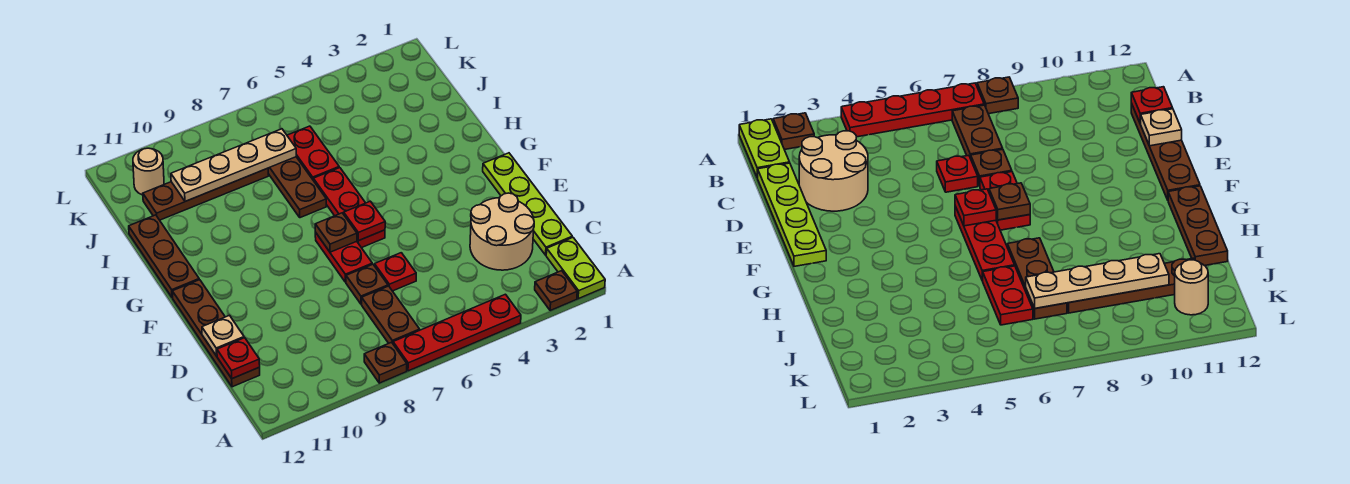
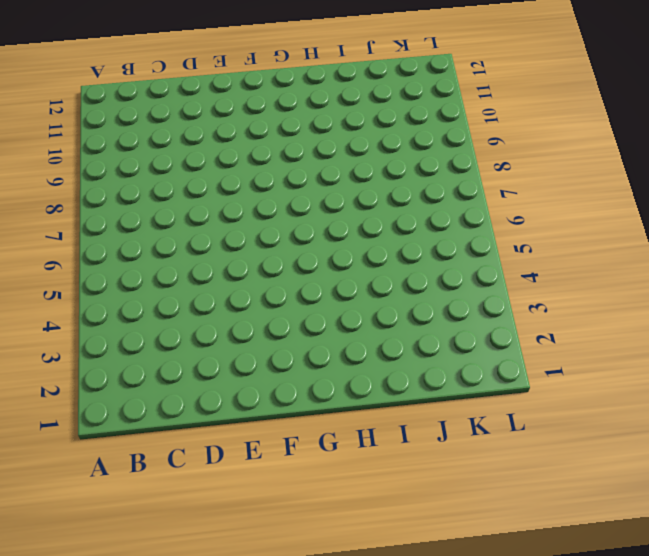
none -> lime plate A1:B1 level 1
none -> brown plate A2 level 1
none -> red plate A4:A7 level 1

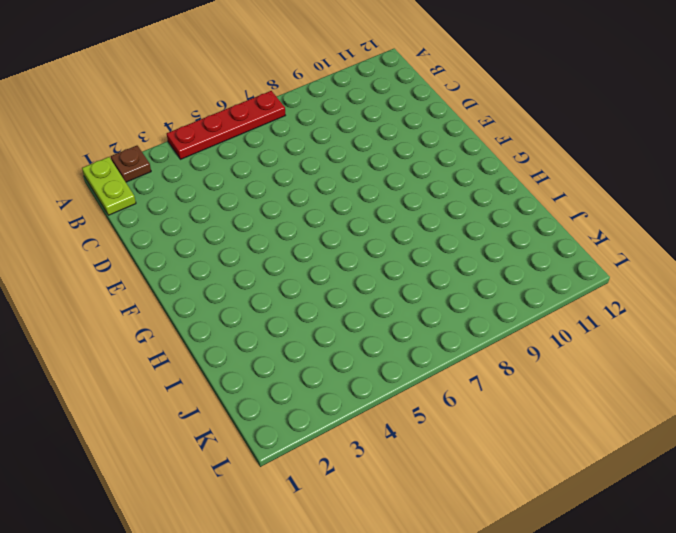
none -> brown plate A8 level 1
none -> brown plate B7:C7 level 1
none -> lime plate C1:F1 level 1

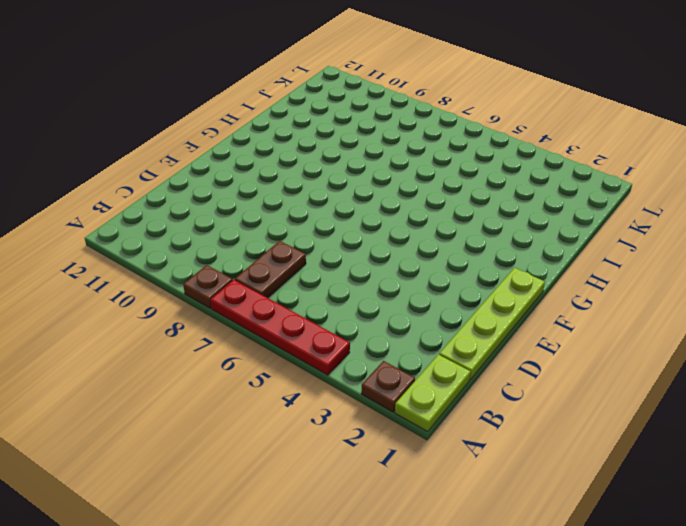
none -> tan round brick C2:D3 level 1
none -> brown plate C12:F12 level 1
none -> red plate D6 level 1

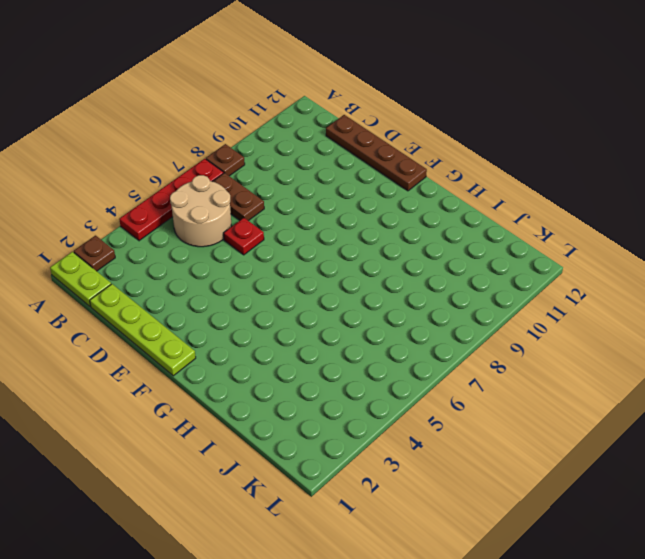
tan round brick B5:C6 level 1 -> tan round brick C2:D3 level 1
none -> brown plate D7 level 1
none -> red plate E7:F7 level 1
none -> red plate F6:H6 level 1

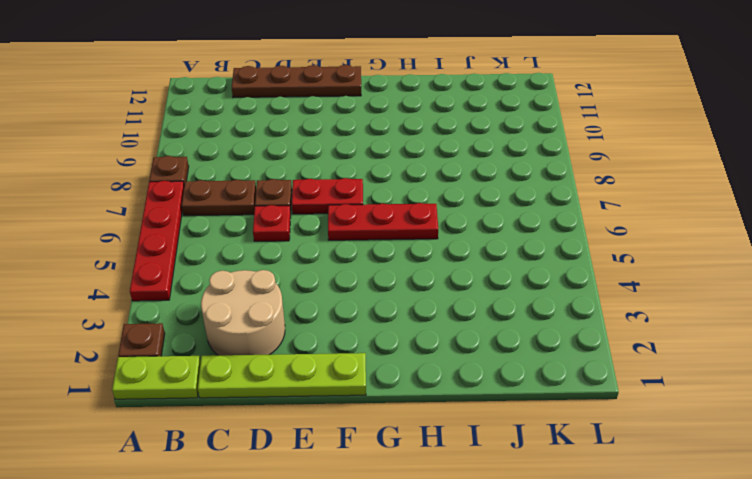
none -> brown plate G12:I12 level 1
none -> brown plate H7:J7 level 1
none -> red plate I6:J6 level 1

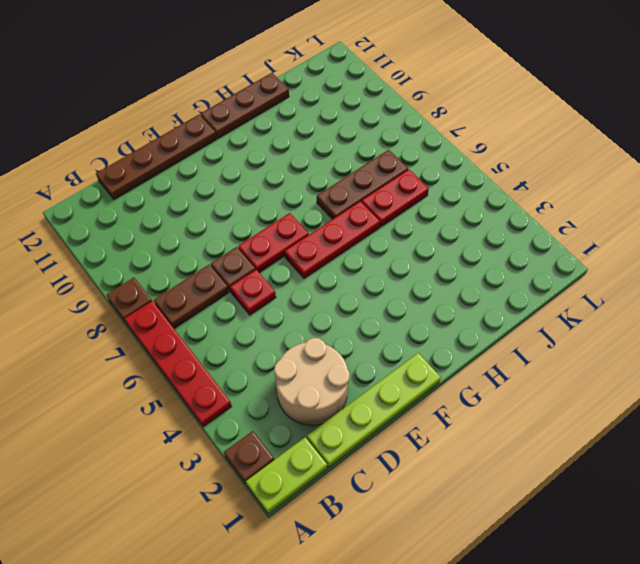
none -> brown plate J8:J11 level 1
none -> tan round brick K11 level 1
none -> red plate C12 level 2

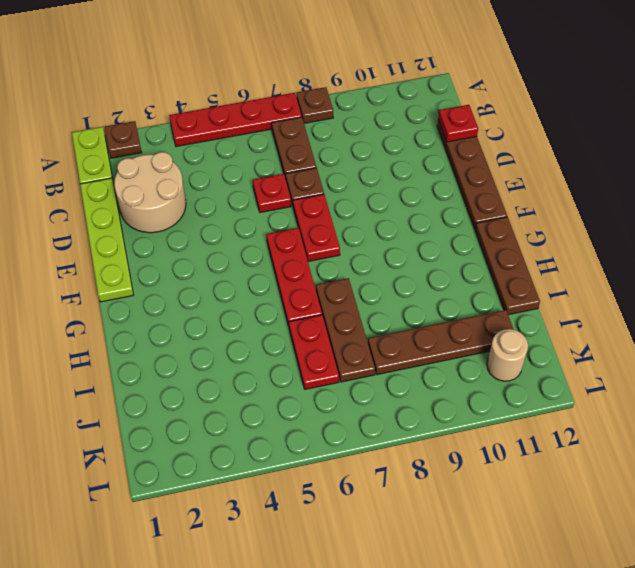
none -> tan plate D12 level 2
none -> red plate F6 level 2
none -> brown plate F7 level 2

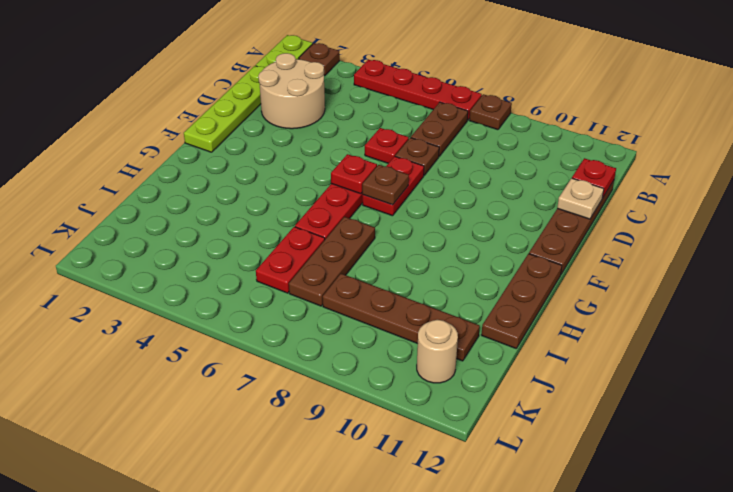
none -> tan plate J7:J10 level 2

